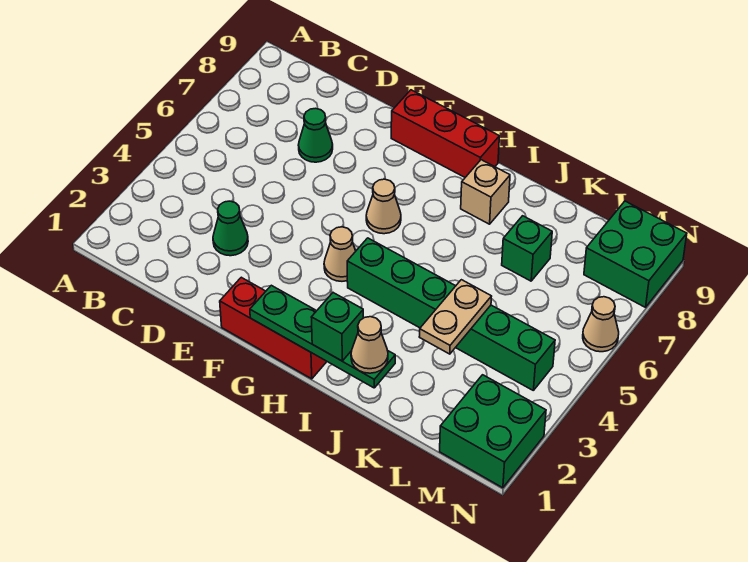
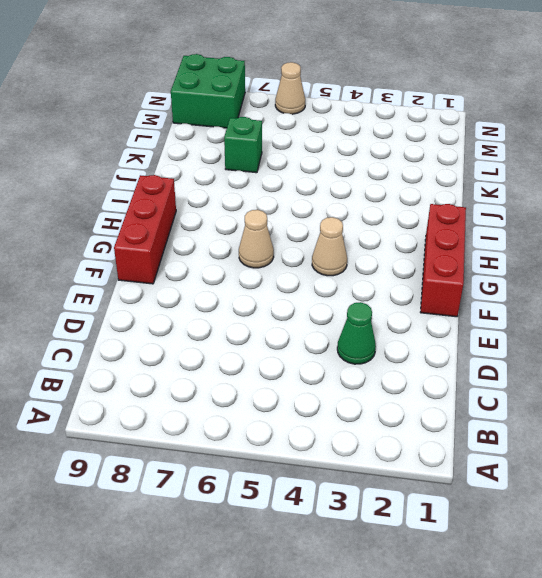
none -> green cone D7 level 1
none -> green brick H4:M4 level 1
none -> tan brick I8 level 1

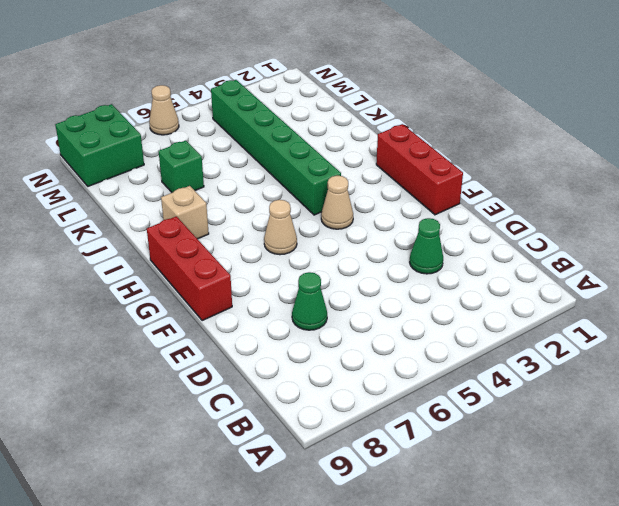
none -> green brick M1:N2 level 1
none -> green plate G1:J1 level 2
none -> tan plate K3:K4 level 2

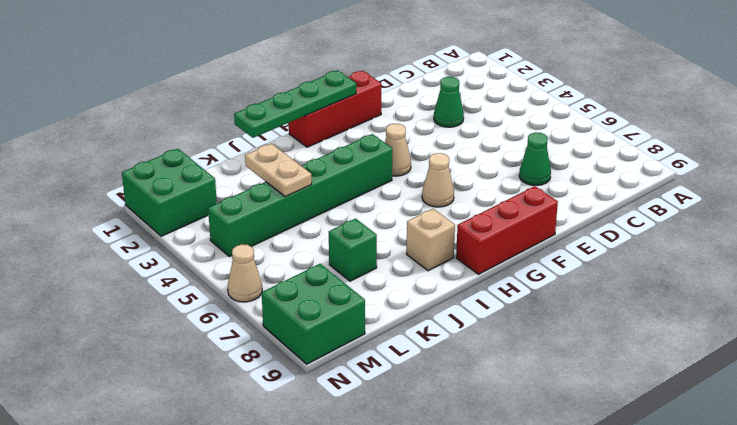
none -> green brick I1 level 3
none -> tan cone J1 level 3

